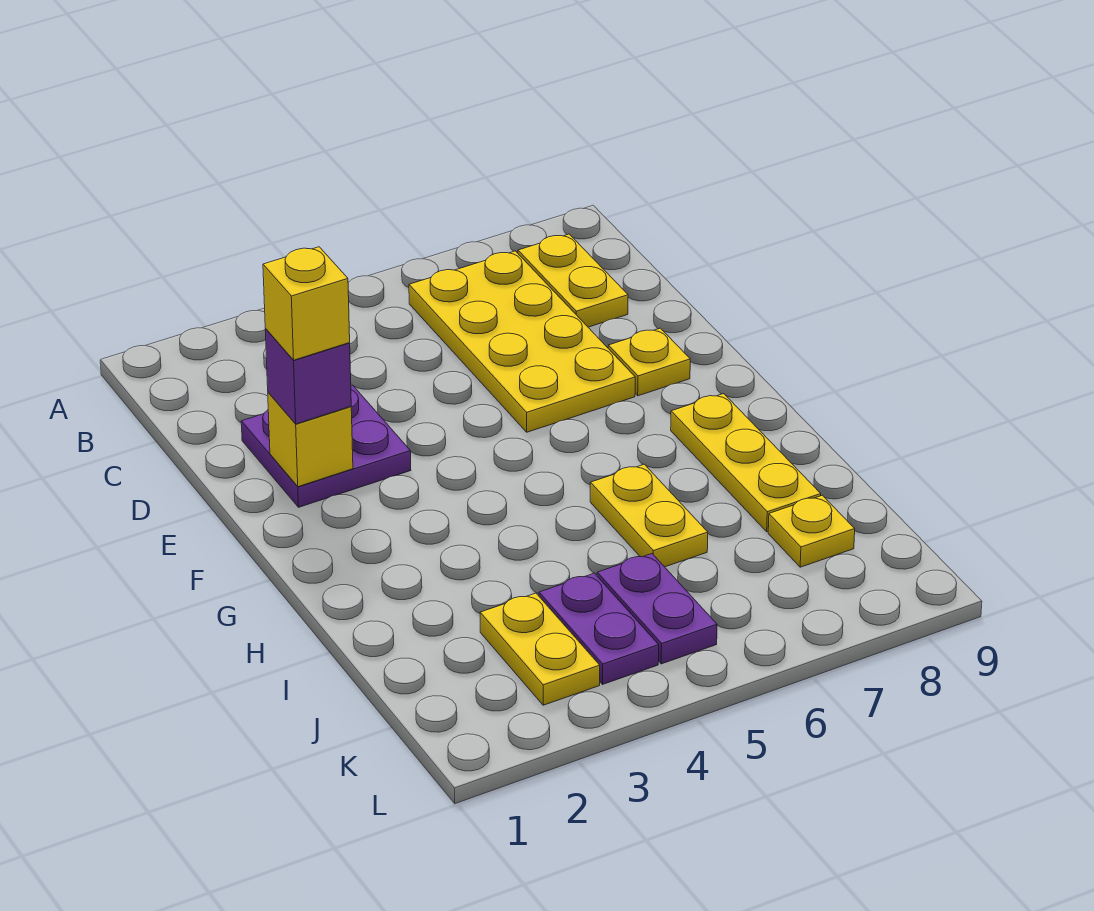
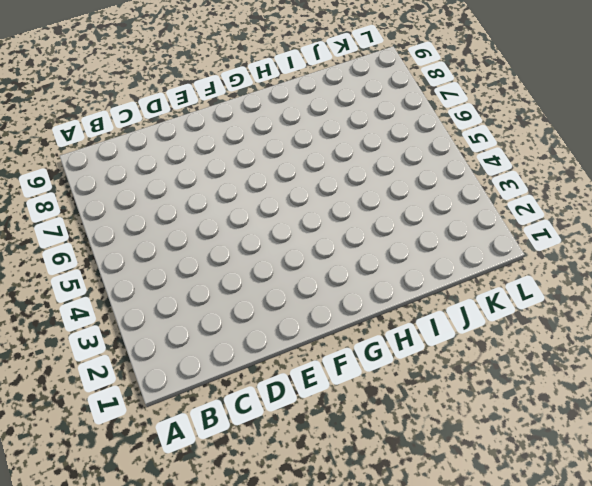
none -> yellow plate B6:E7 level 1
none -> yellow plate B8:C8 level 1
none -> purple plate D2:E3 level 1

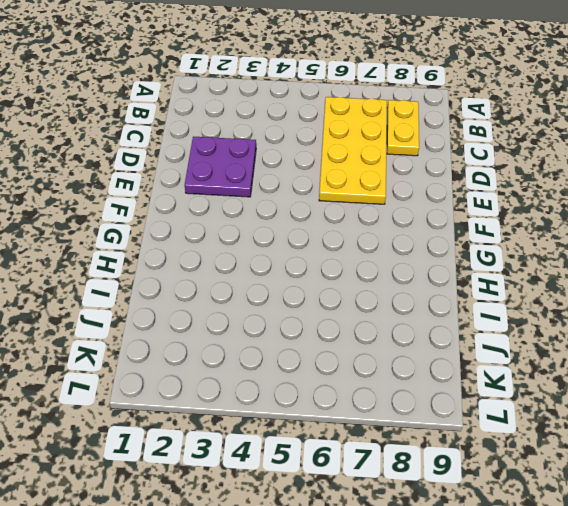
none -> yellow plate E8 level 1
none -> yellow plate G8:I8 level 1
none -> yellow plate H6:I6 level 1

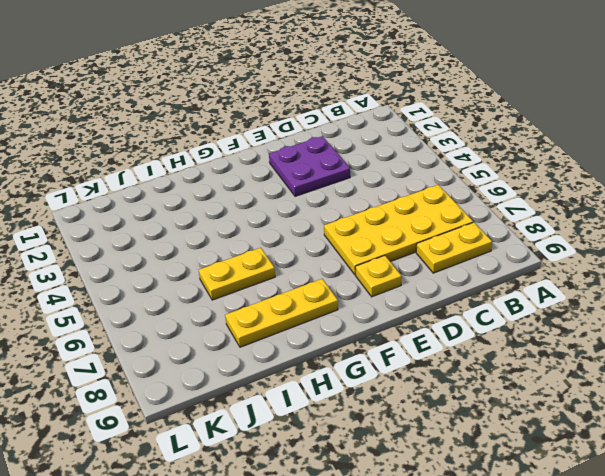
none -> yellow plate J3:K3 level 1
none -> purple plate J4:K4 level 1
none -> purple plate J5:K5 level 1

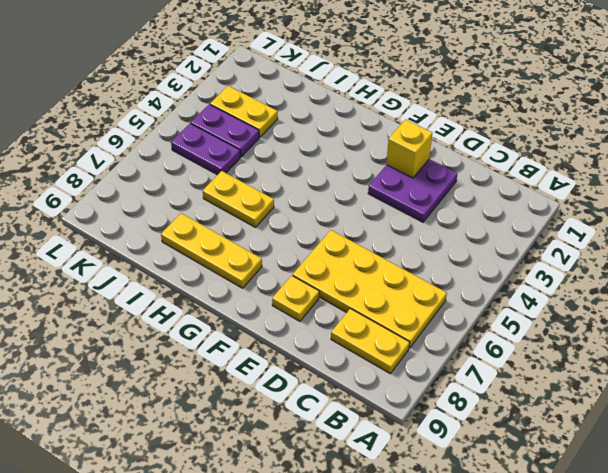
none -> yellow plate J8 level 1
none -> purple brick E2 level 3
none -> yellow brick E2 level 4

